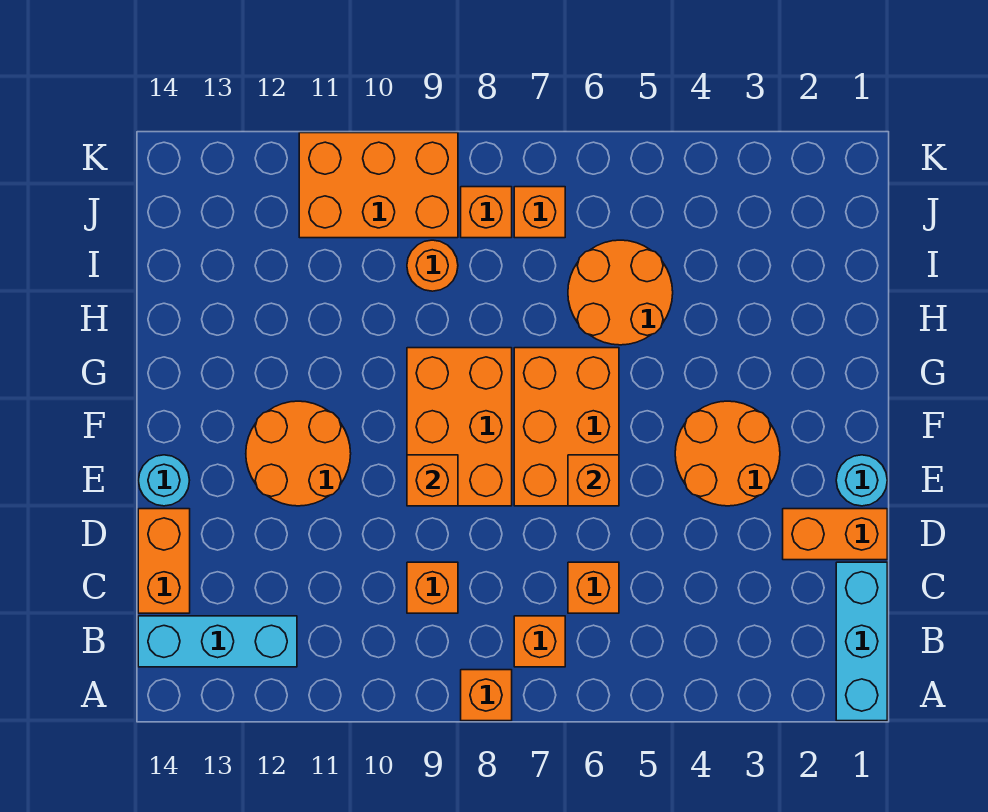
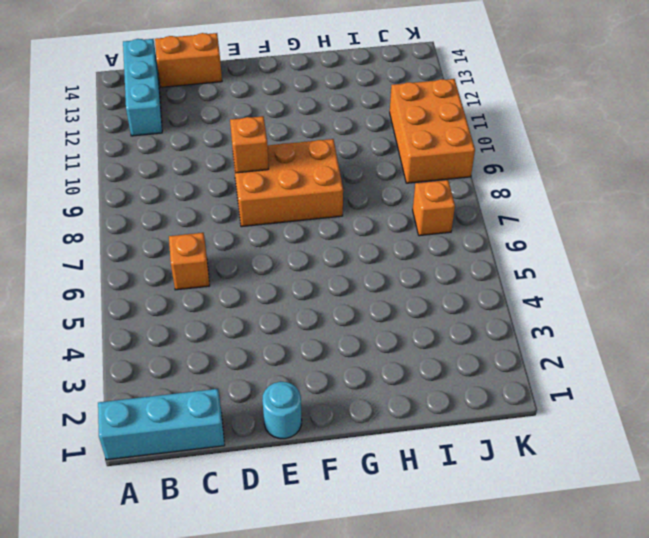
none -> orange brick A8 level 1
none -> orange brick B7 level 1
none -> orange brick C9 level 1

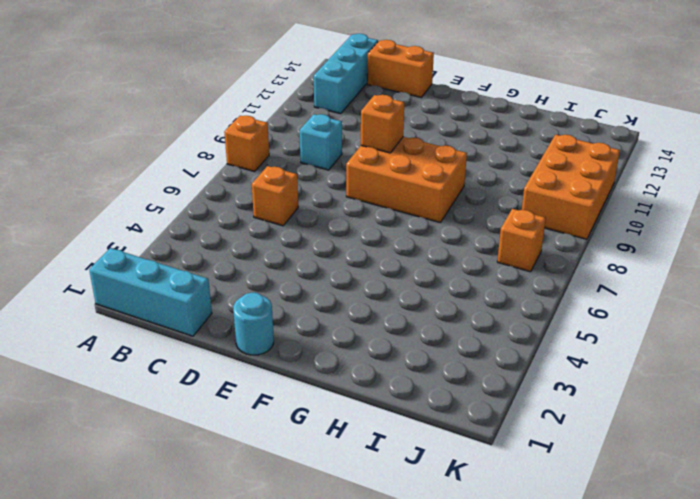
cyan brick C9 level 1 -> orange brick C9 level 1
none -> orange brick B7 level 1
none -> orange brick D1:D2 level 1
none -> orange round brick E3:F4 level 1

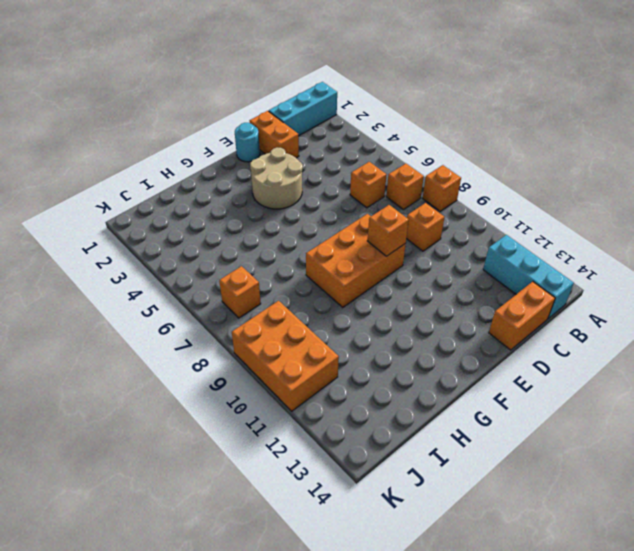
tan round brick E3:F4 level 1 -> orange round brick E3:F4 level 1
none -> orange brick E6:G7 level 1
none -> orange round brick E11:F12 level 1
none -> cyan round brick E14 level 1

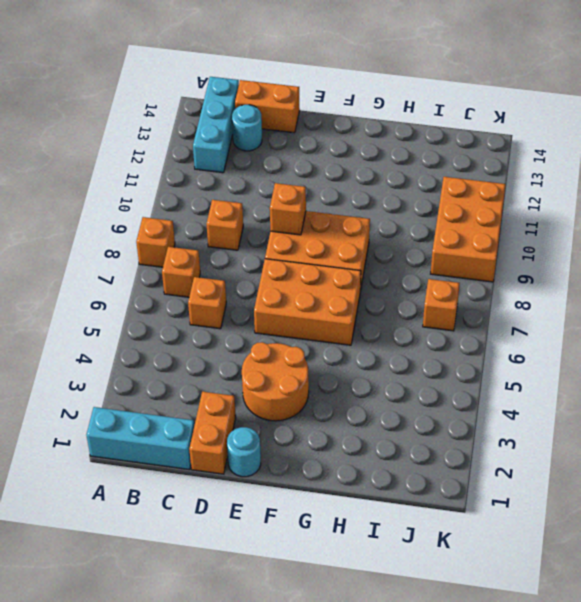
cyan round brick C13 level 1 -> cyan round brick E14 level 1
none -> orange round brick E11:F12 level 1
none -> orange round brick H5:I6 level 1
none -> orange round brick I9 level 1

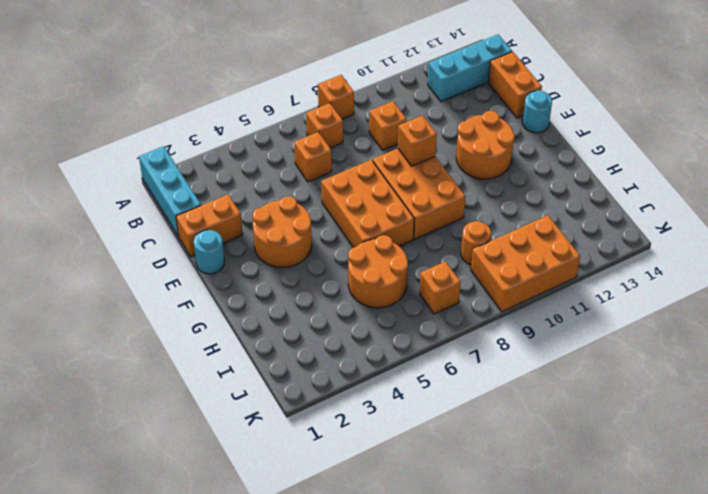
none -> orange brick J8 level 1
none -> orange brick E6 level 2

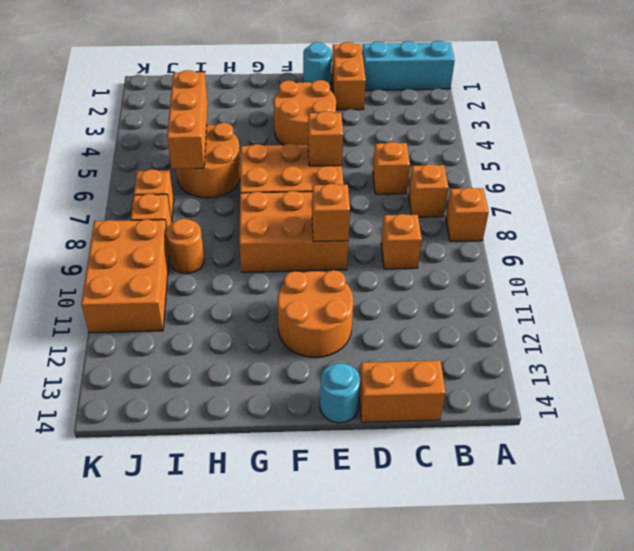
orange brick I4:I6 level 2 -> none
none -> cyan brick B12:B14 level 1

